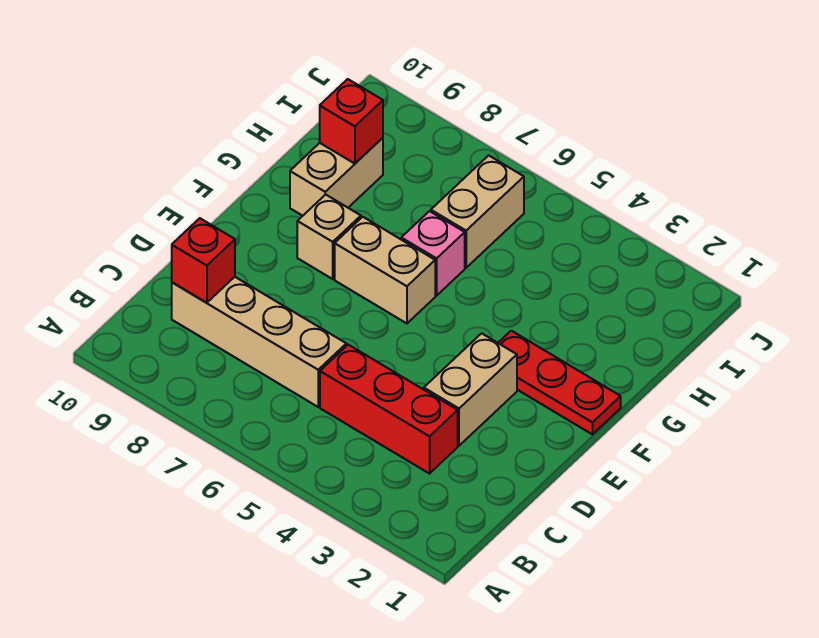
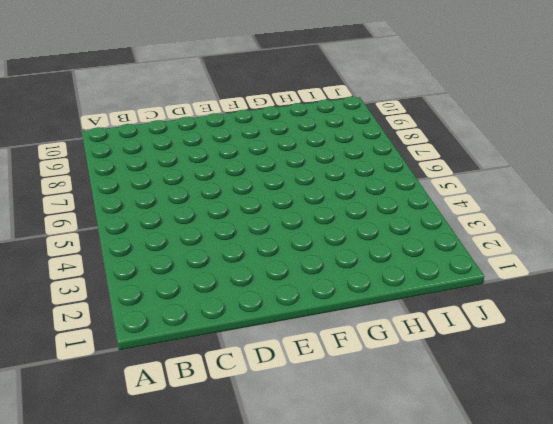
none -> red brick C3:C5 level 1
none -> tan brick C6:C9 level 1

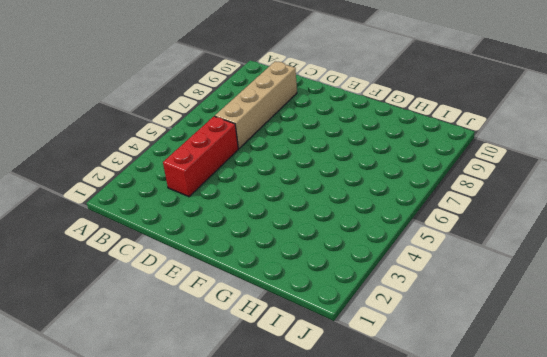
none -> tan brick D3:E3 level 1
none -> red plate F1:F3 level 1

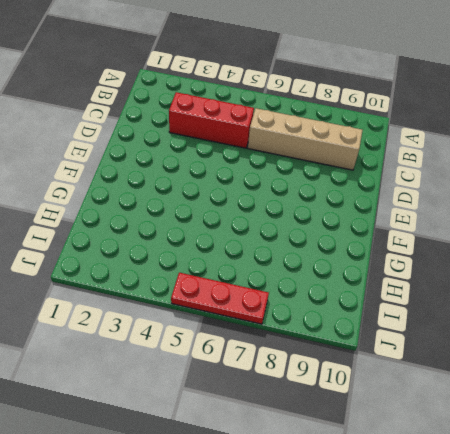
red plate J5:J7 level 1 -> red plate F1:F3 level 1
none -> tan brick D3:E3 level 1
none -> tan brick F6:F7 level 1

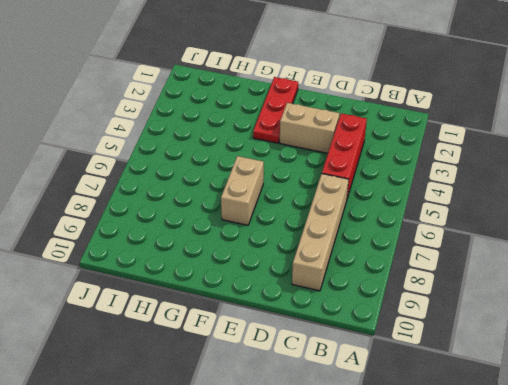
none -> tan brick F8 level 1
none -> pink brick G6 level 1

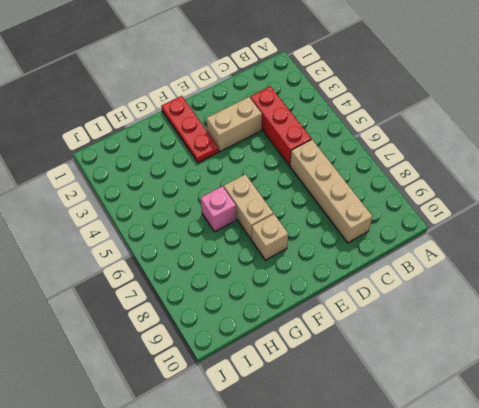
none -> tan brick G9:H9 level 1
none -> tan brick H6:I6 level 1

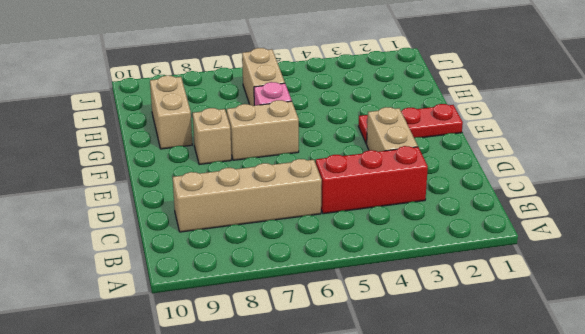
none -> red brick C9 level 2
none -> red brick H9 level 2

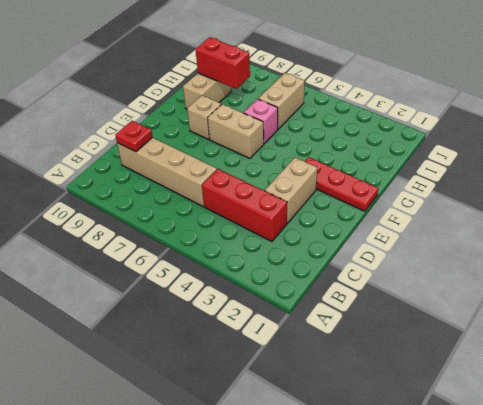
red plate C9 level 2 -> red brick C9 level 2
red brick H8:H9 level 2 -> red brick H9 level 2

